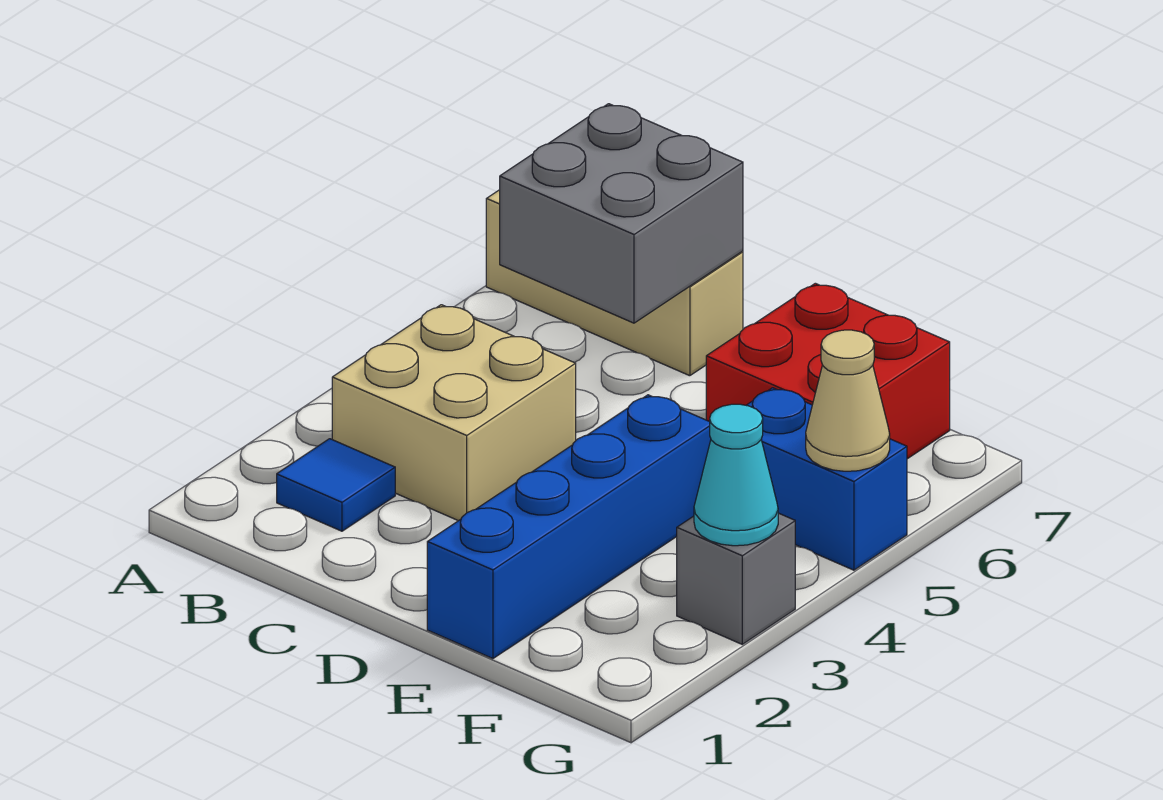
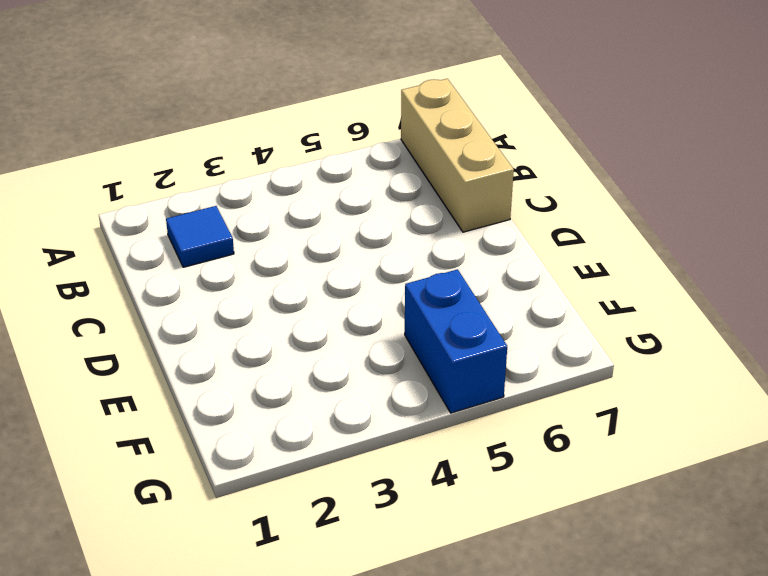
none -> tan brick B3:C4 level 1
none -> blue brick E1:E4 level 1

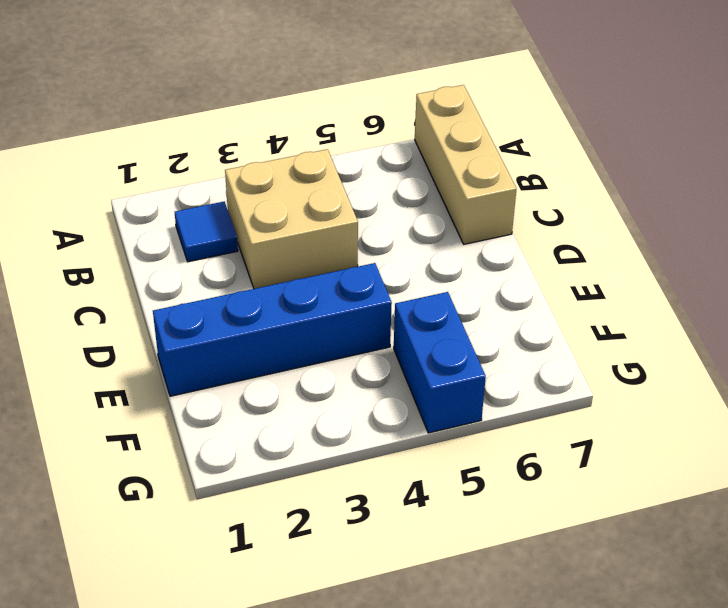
none -> red brick E6:F7 level 1
none -> grey brick G3 level 1

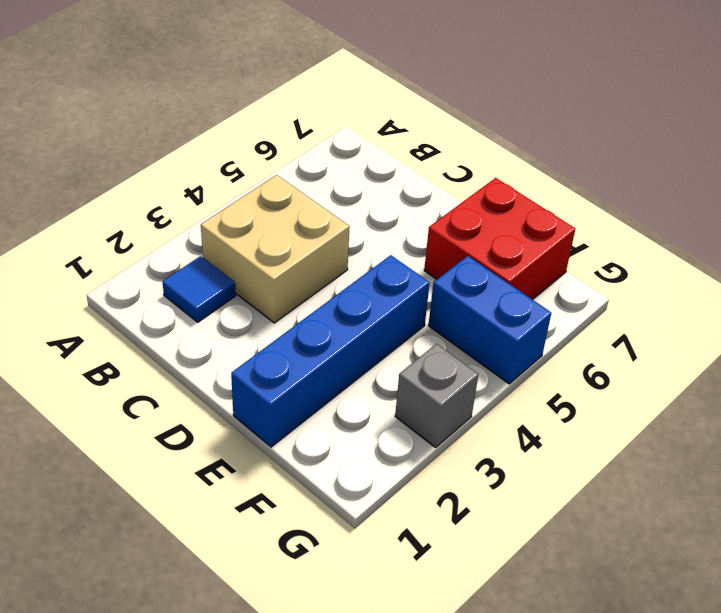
none -> tan brick A7:C7 level 1
none -> grey brick B6:C7 level 2

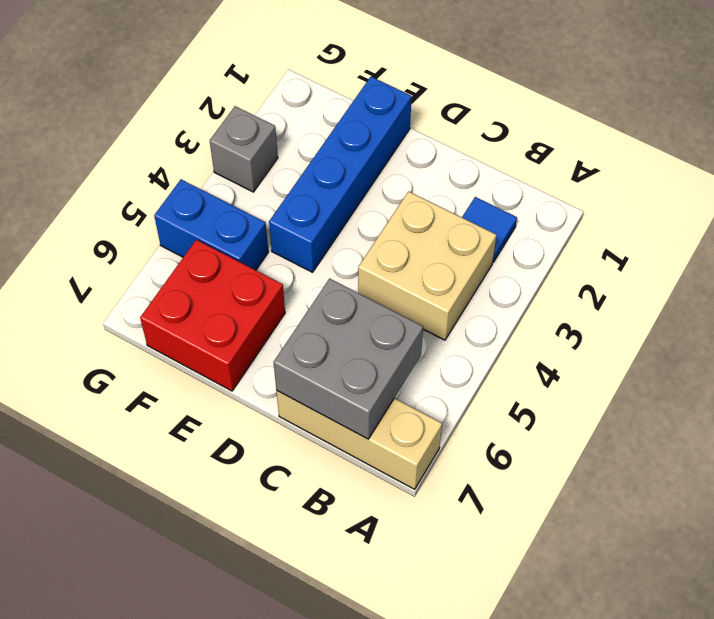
none -> cyan cone G3 level 2
none -> tan cone G5 level 2

